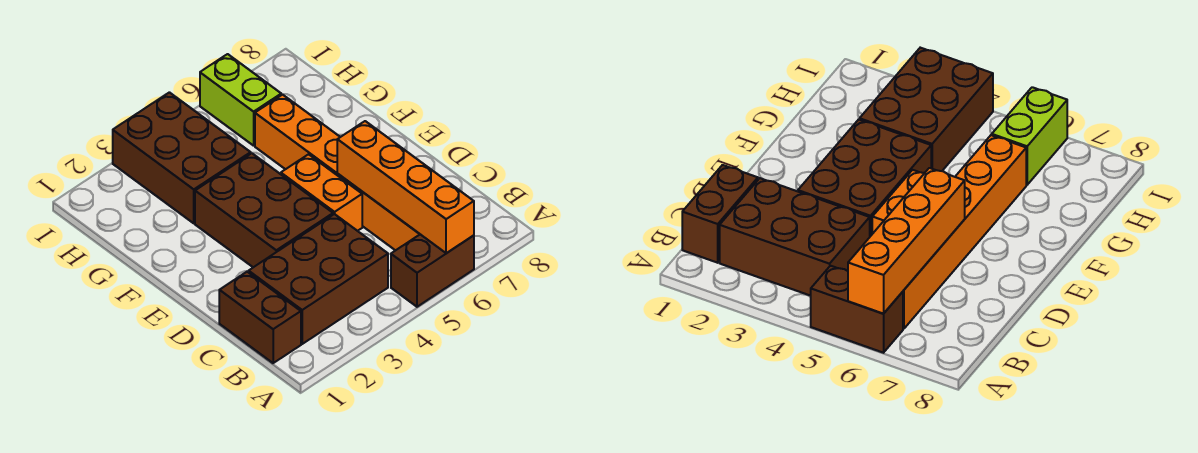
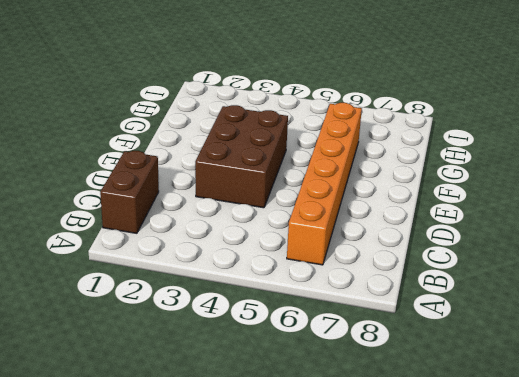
none -> brown brick A5:A6 level 1
none -> brown brick B2:C4 level 1

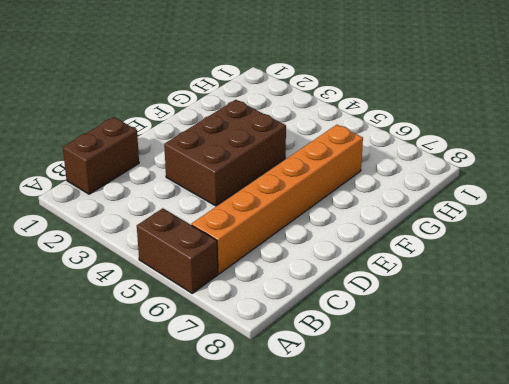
none -> brown brick B2:C4 level 1
none -> orange brick D5:E5 level 1

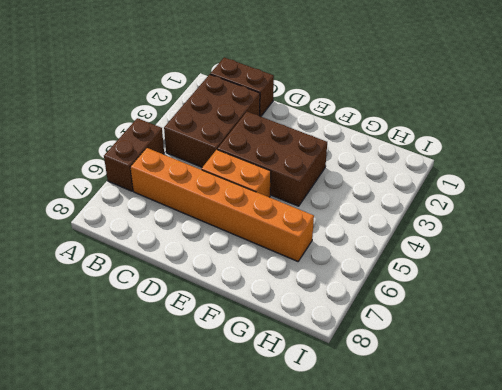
none -> brown brick G3:I4 level 1
none -> lime brick H6:I6 level 1

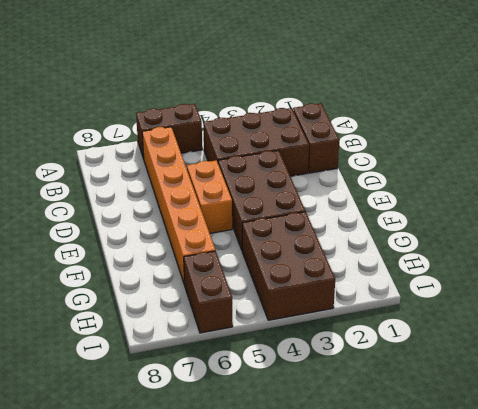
brown brick H6:I6 level 1 -> lime brick H6:I6 level 1
none -> orange brick A6:D6 level 2

